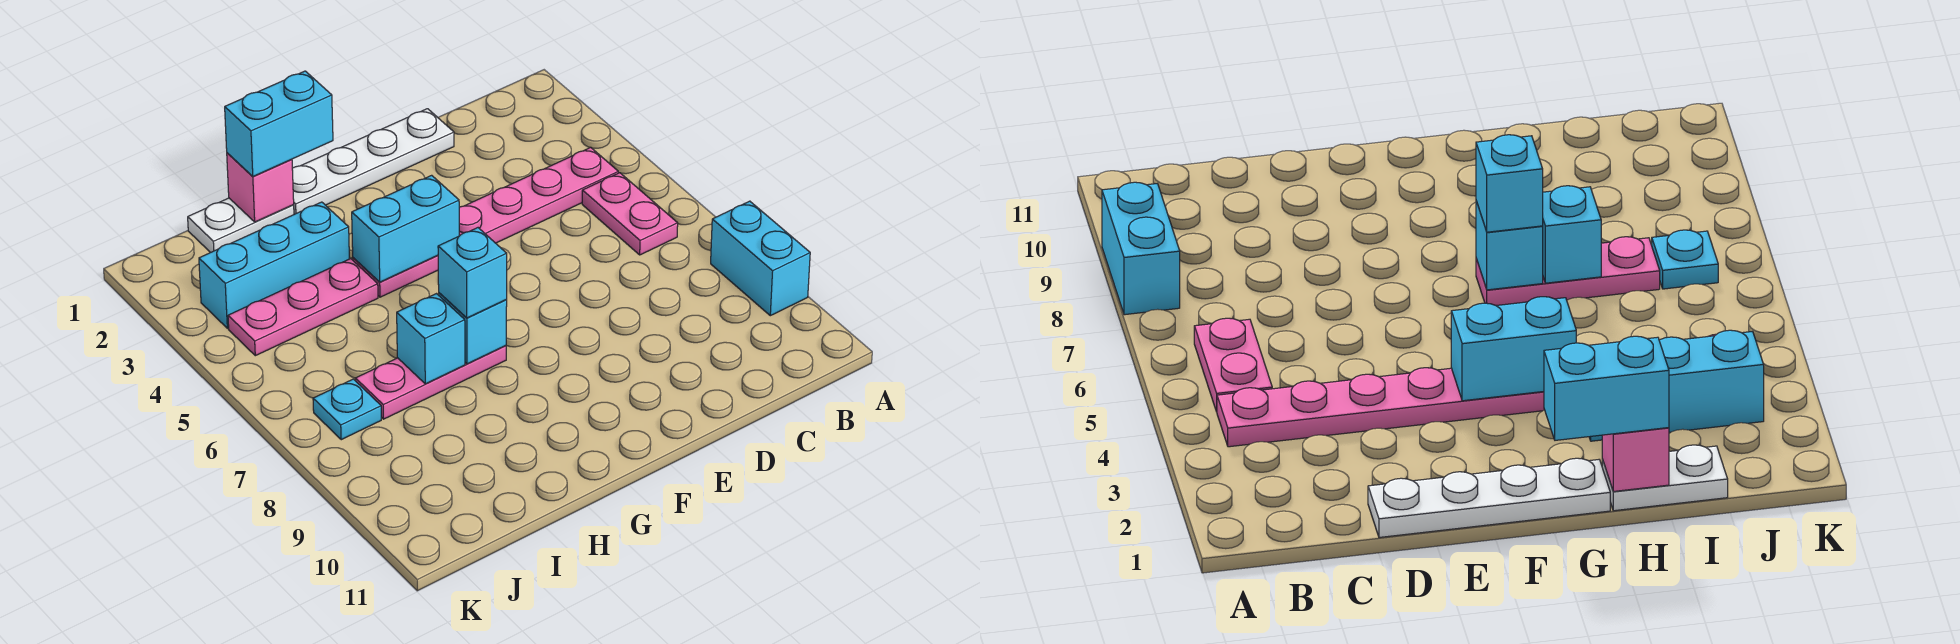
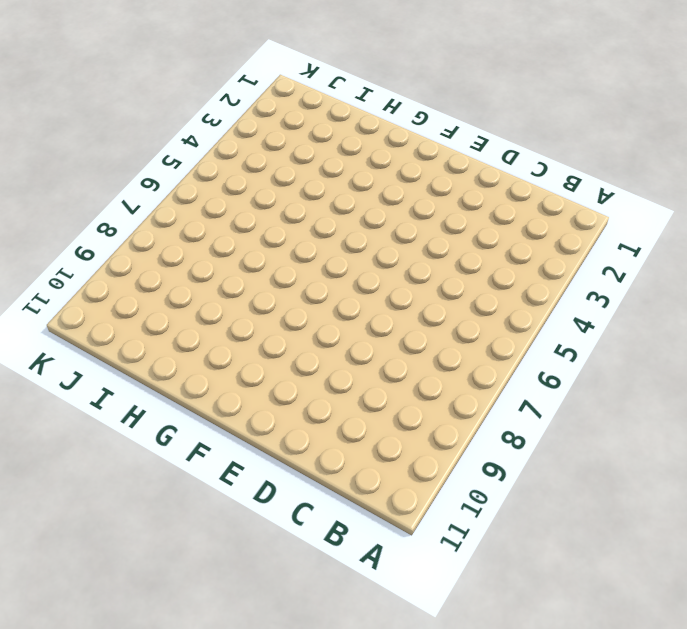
none -> cyan brick A8:A9 level 1
none -> pink plate B4:G4 level 1
none -> pink plate B5:B6 level 1

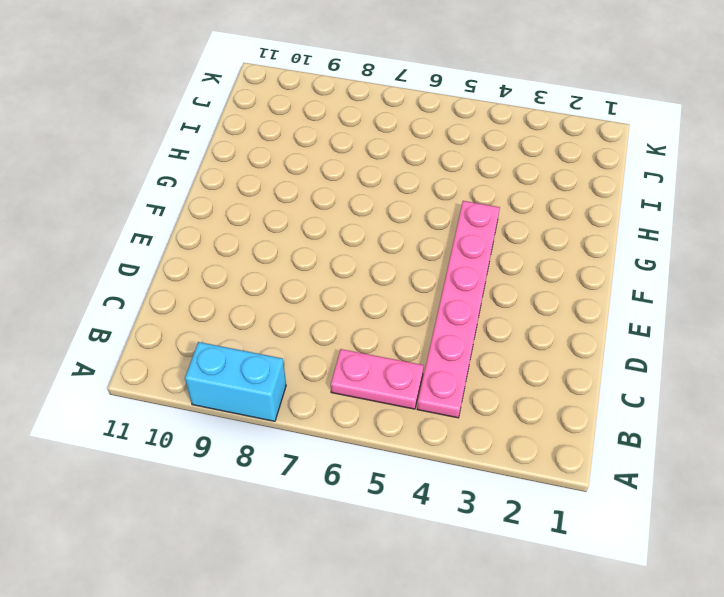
none -> white plate D1:G1 level 1
none -> pink plate G7:I7 level 1
none -> white plate H1:I1 level 1

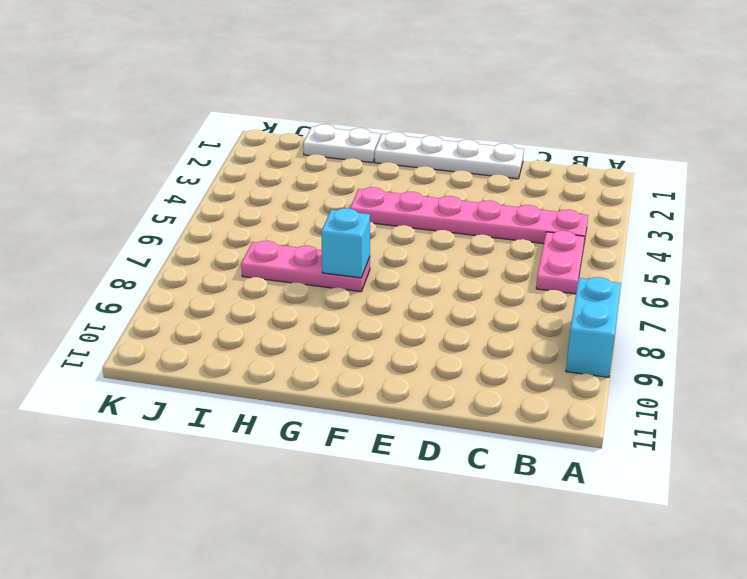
none -> cyan brick H3:J3 level 1
none -> pink plate H4:J4 level 1
none -> cyan plate J7 level 1

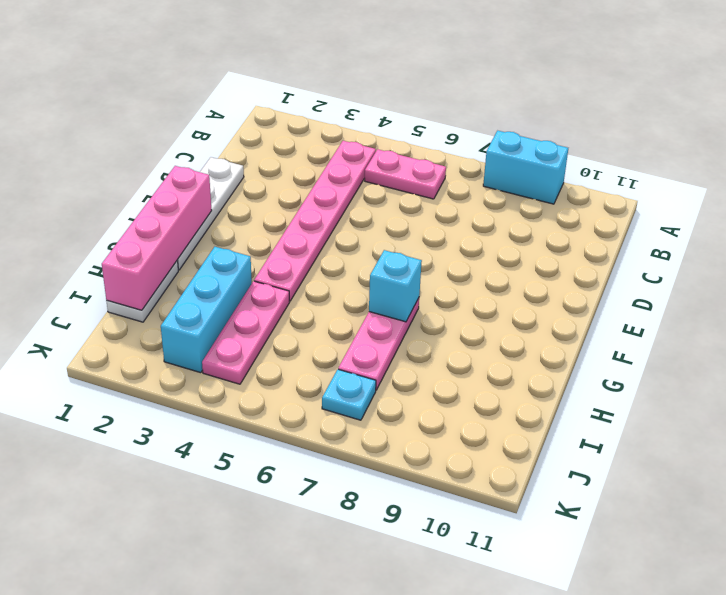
pink brick F1:I1 level 2 -> pink brick H1 level 2
none -> cyan brick F4:G4 level 2
none -> cyan brick H7 level 2
none -> cyan brick G1:H1 level 3

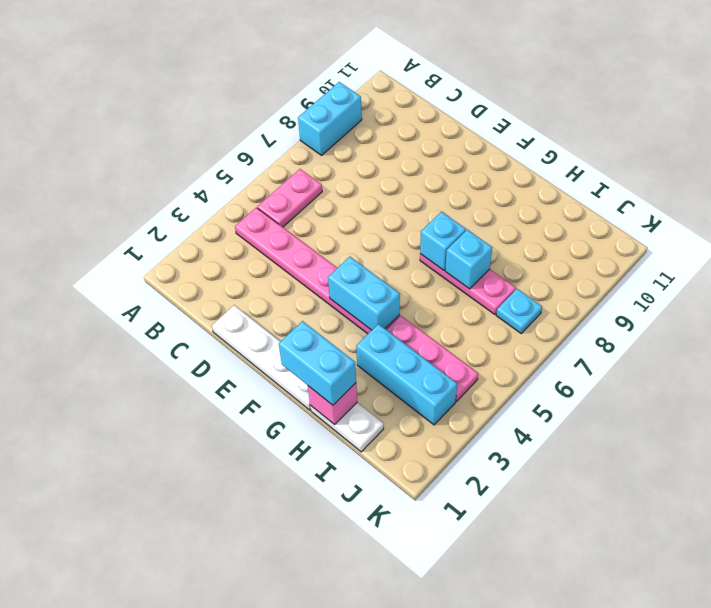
none -> cyan brick G7 level 3

